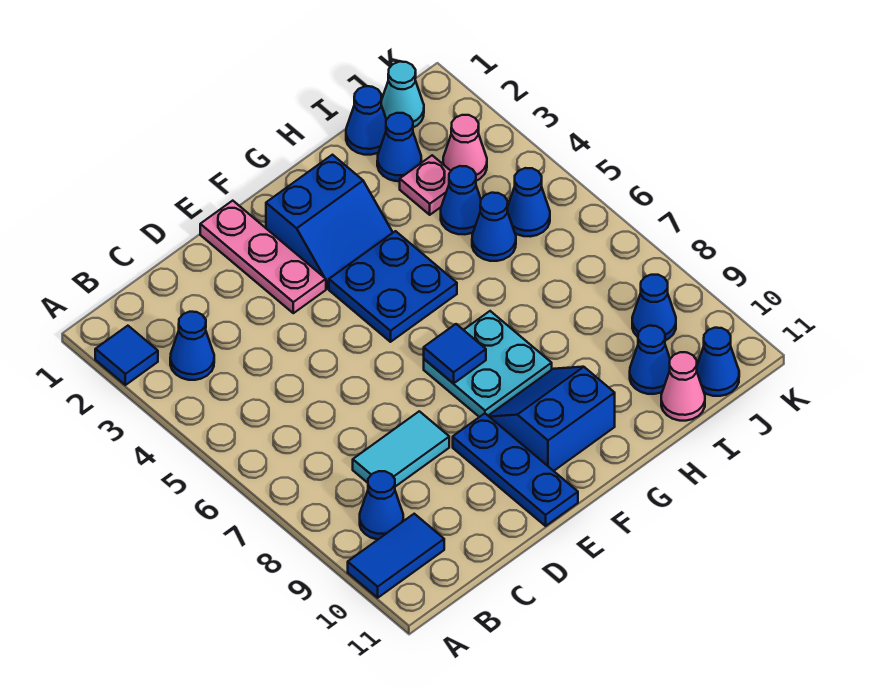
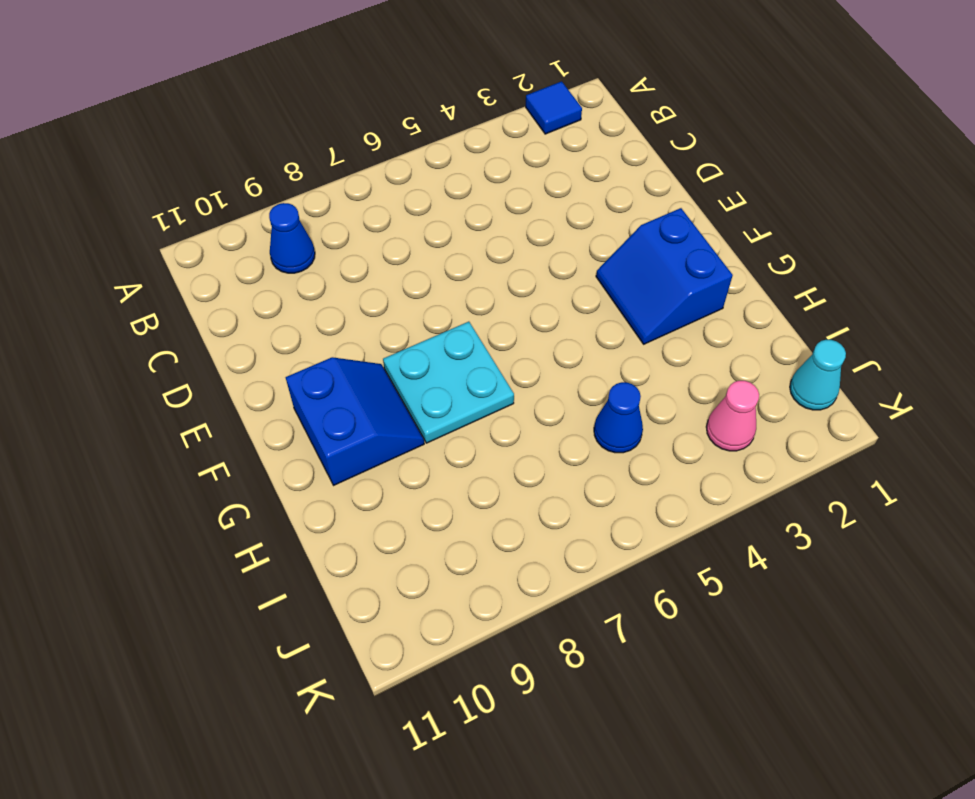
none -> blue tile A10:B10 level 1
none -> blue cone B3 level 1
none -> cyan tile C8:D8 level 1

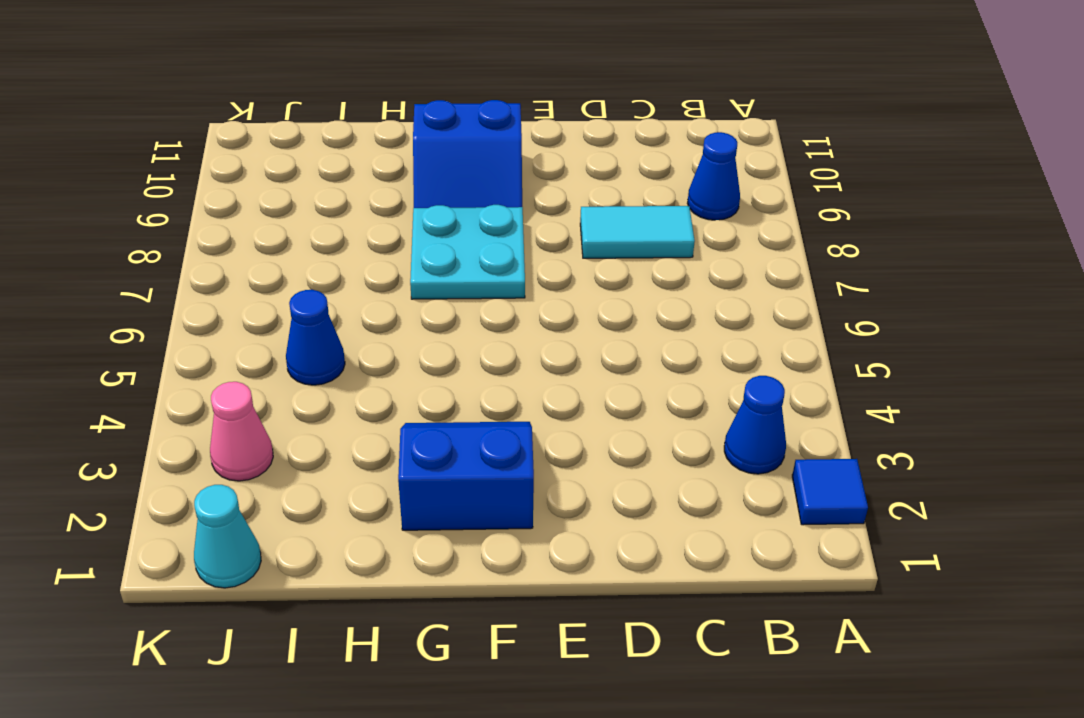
none -> blue tile A10:B10 level 1
none -> pink plate E1:E3 level 1
none -> blue plate E9:E11 level 1

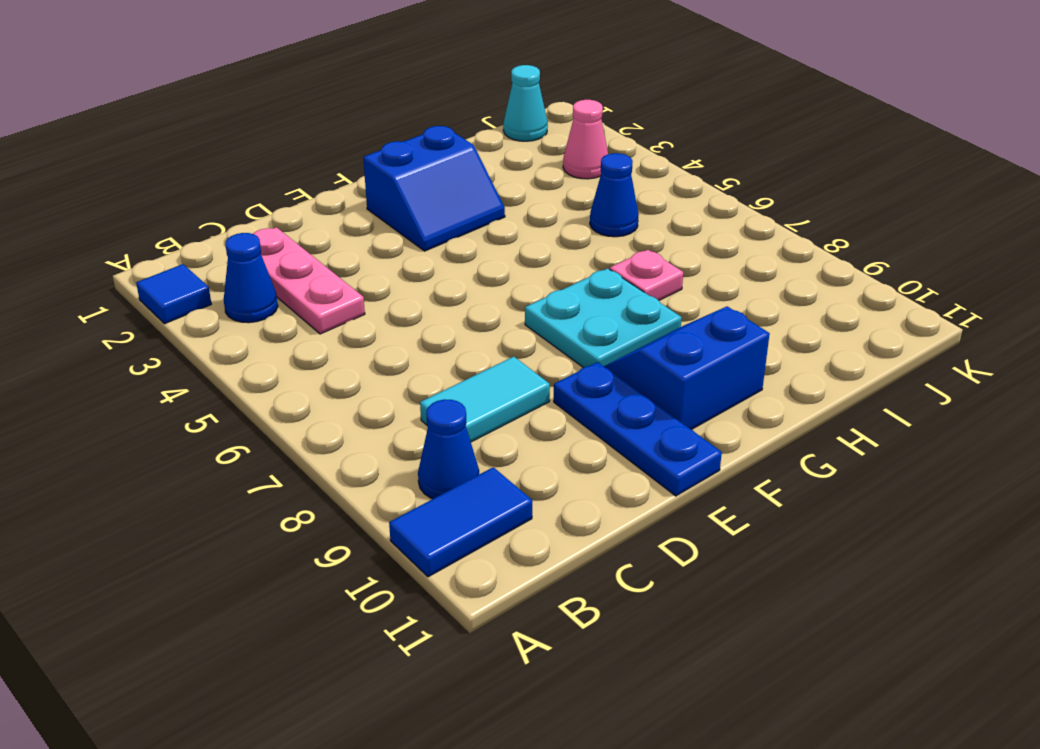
pink plate C2:C4 level 1 -> pink plate E1:E3 level 1
pink plate H7 level 1 -> pink plate I3 level 1
none -> blue plate F4:G5 level 1
none -> blue cone I1 level 1
none -> blue cone I2 level 1

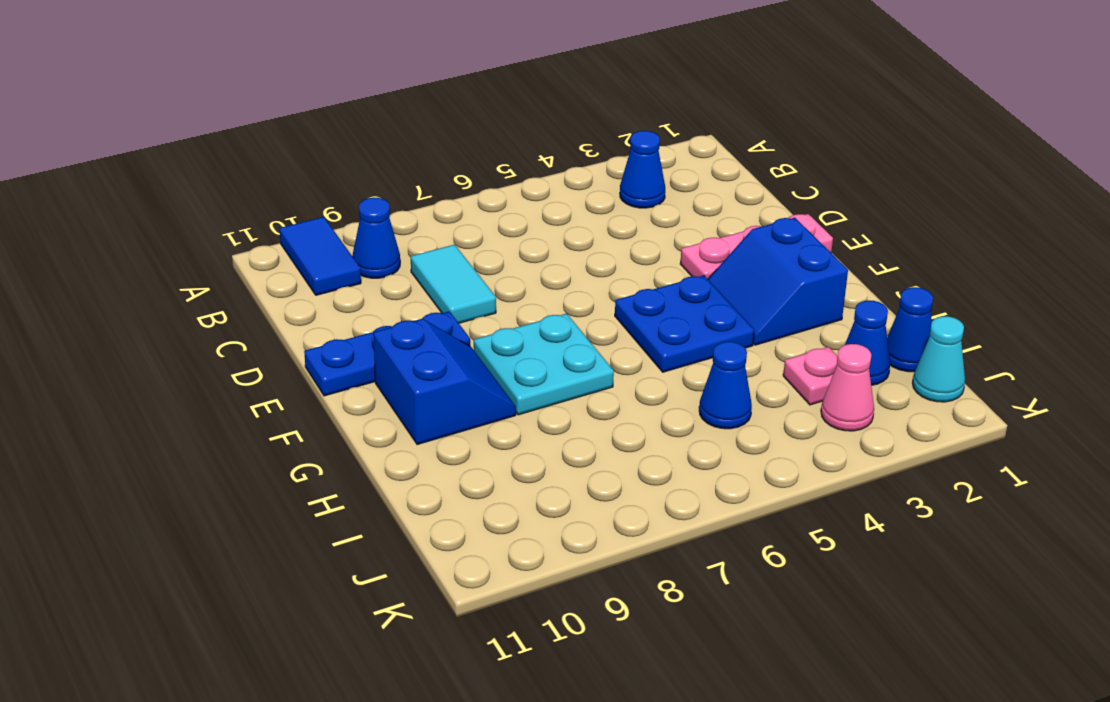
none -> blue tile A2 level 1
none -> blue cone I4 level 1
none -> blue cone I10 level 1

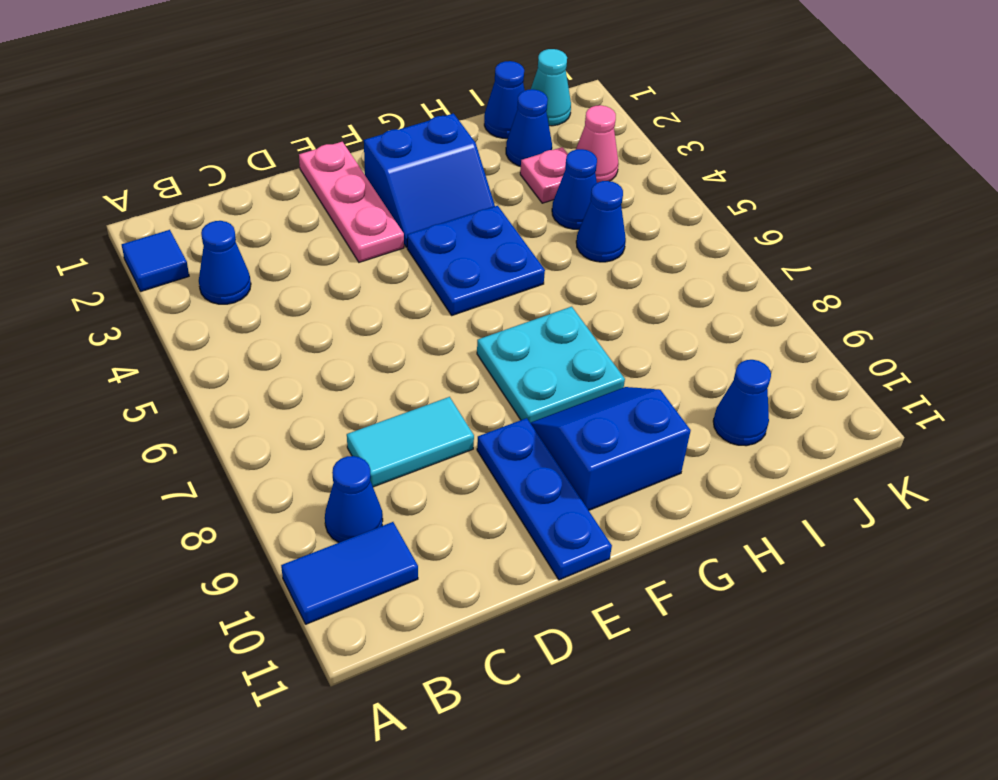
none -> pink cone I11 level 1
none -> blue cone J5 level 1
none -> blue cone J9 level 1

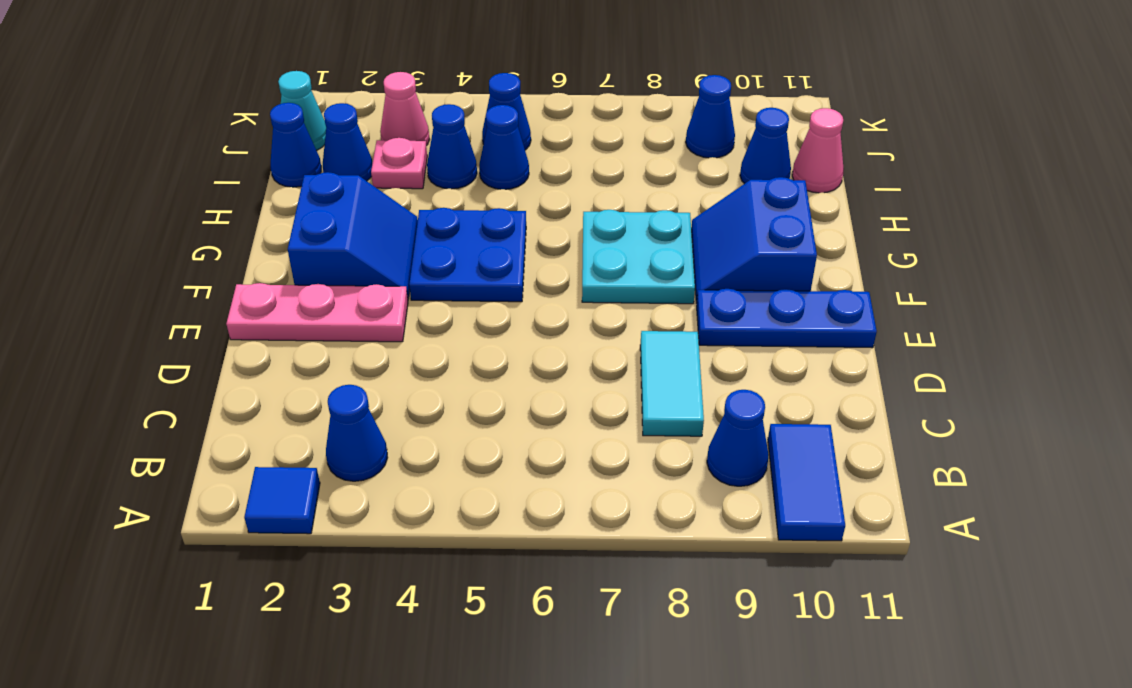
none -> blue cone J11 level 1
none -> blue tile F7 level 2

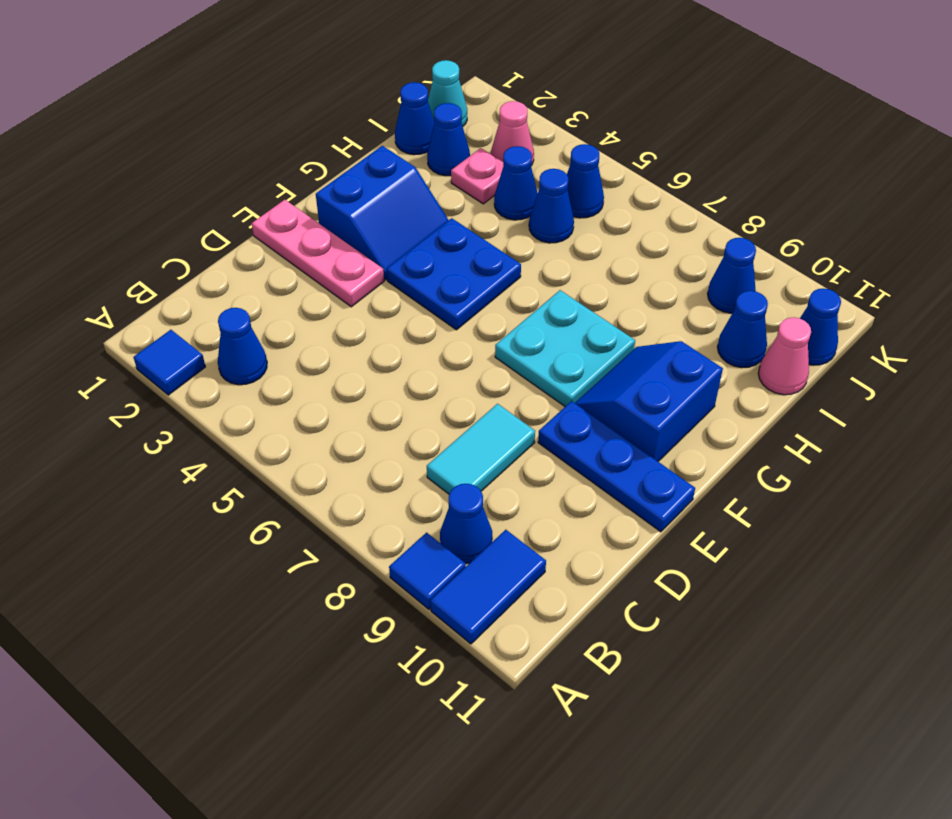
blue tile A9 level 1 -> blue tile F7 level 2

